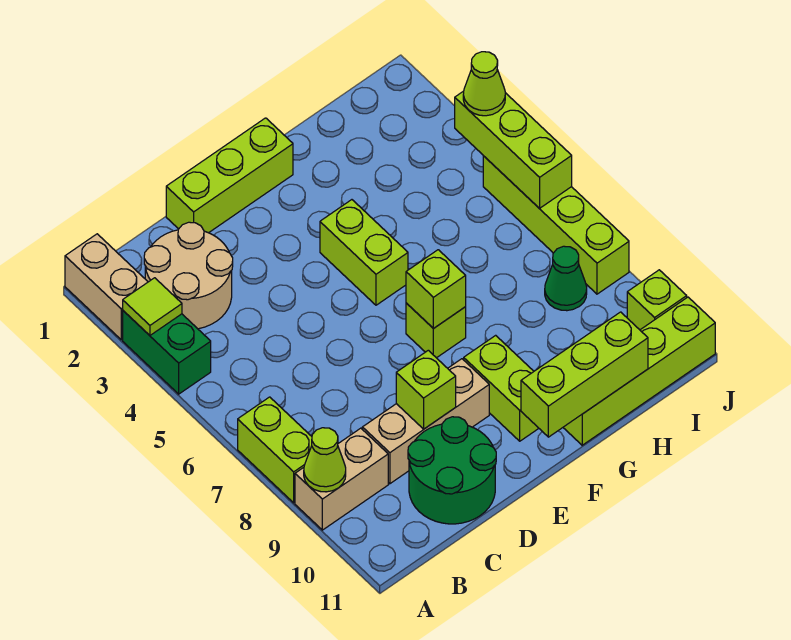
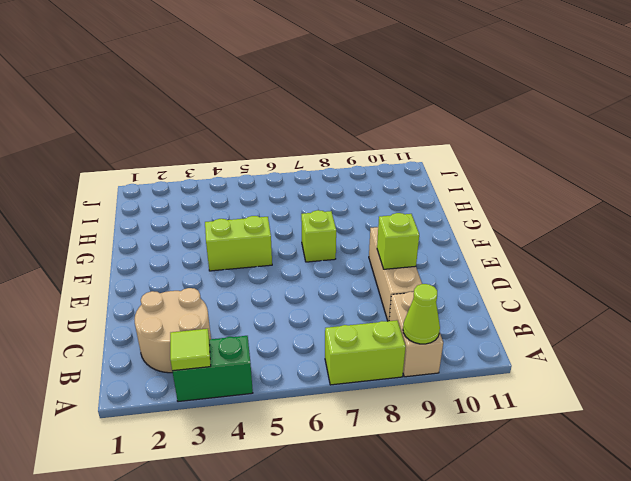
none -> tan brick A1:A2 level 1
none -> green round brick C10:D11 level 1
none -> lime brick D1:F1 level 1

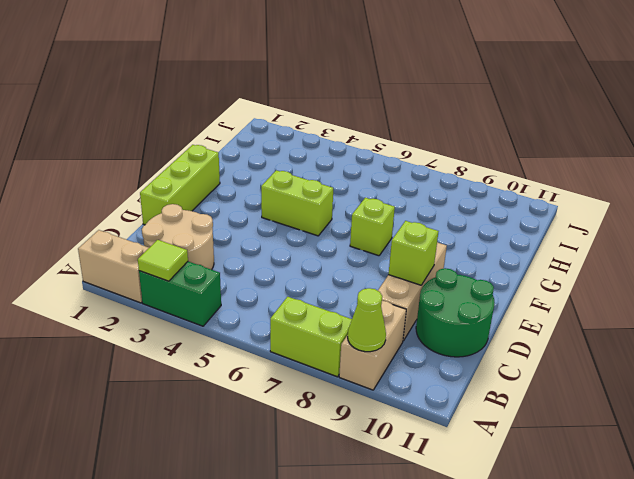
none -> lime brick F9:F10 level 1
none -> lime brick G11:J11 level 1
none -> green cone I8 level 1

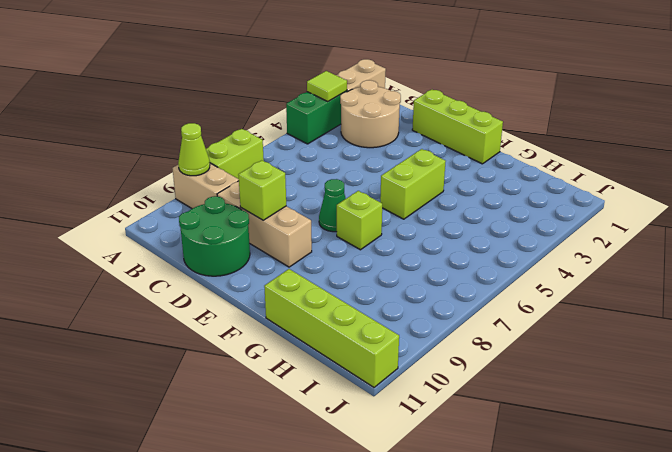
green cone E7 level 1 -> green cone I8 level 1
none -> lime brick F9:F10 level 1
none -> lime brick J5:J8 level 1
none -> lime brick J10 level 1

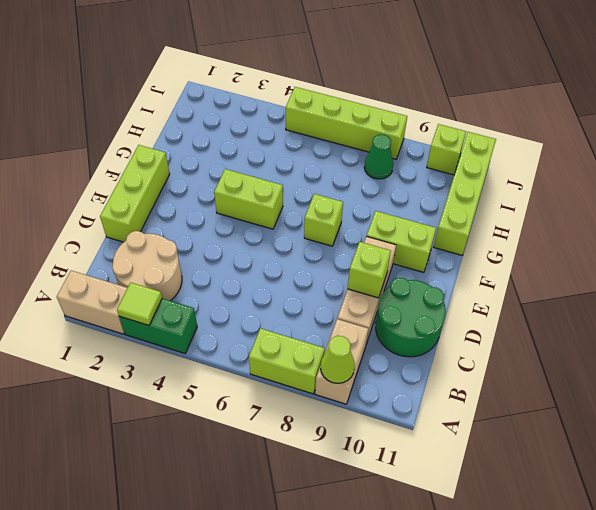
none -> lime brick F7 level 2
none -> lime brick F11:H11 level 2
none -> lime brick J4:J6 level 2

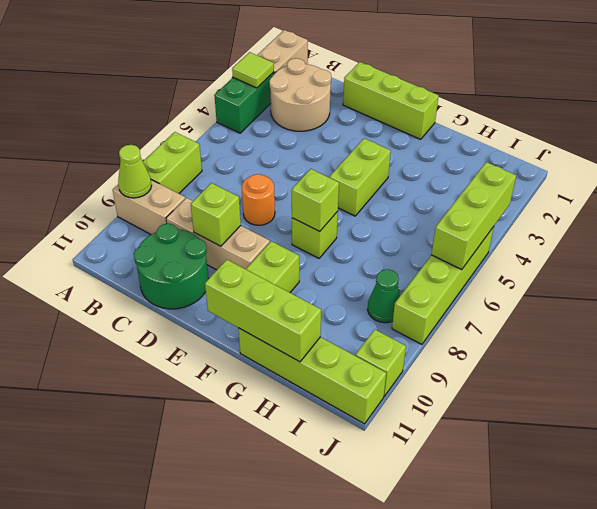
orange round brick D7 level 1 -> none
none -> lime cone J4 level 3

